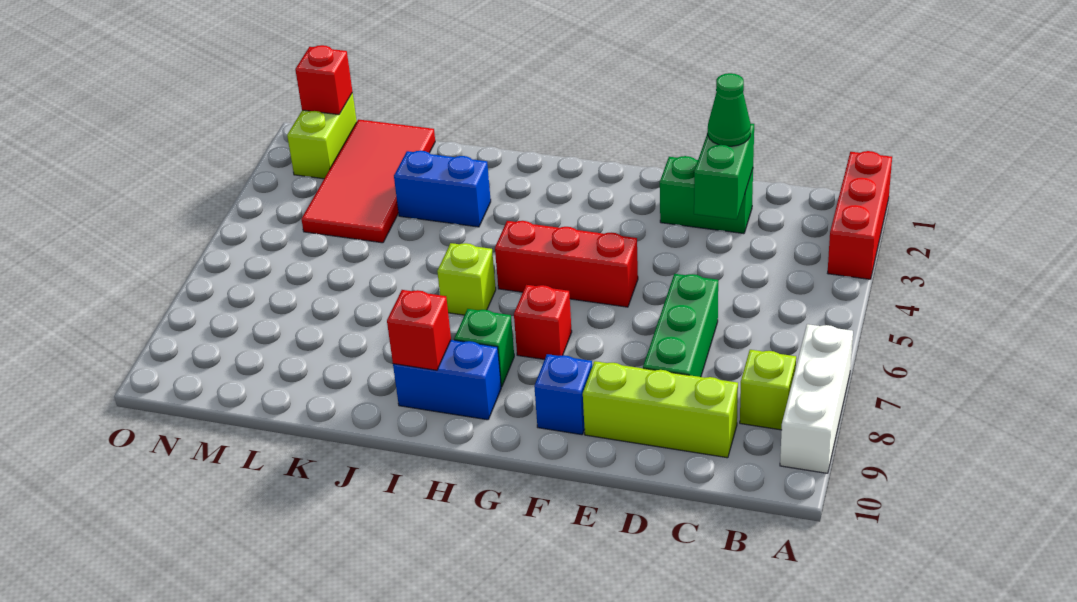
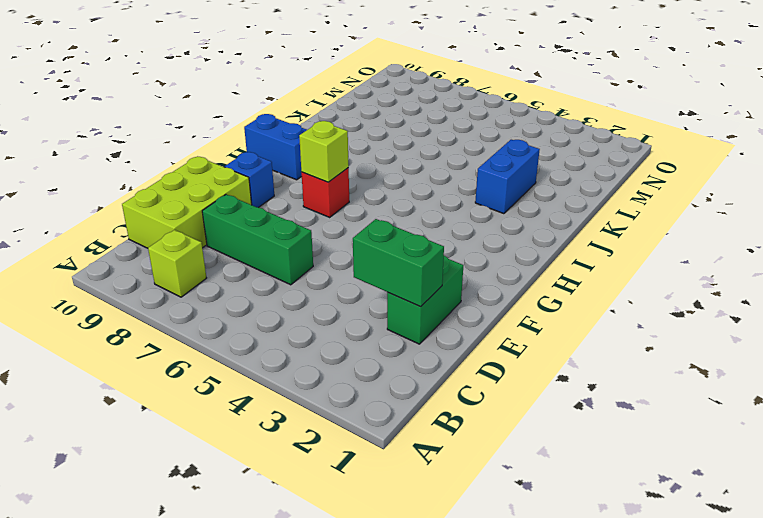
lime brick C9:E10 level 1 -> lime brick C9:E9 level 1
lime brick G7 level 2 -> lime brick I6 level 1
blue brick H9:H10 level 1 -> blue brick H9:I9 level 1
none -> red brick A1:A3 level 1
none -> white brick A7:A9 level 1
none -> red brick F5:H5 level 1

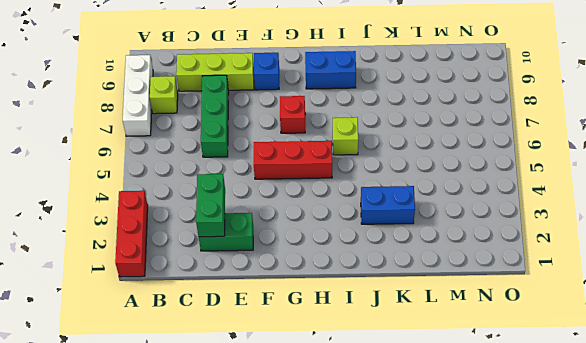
none -> green brick H8 level 1
none -> red tile L1:M4 level 1
none -> lime brick N1:N2 level 1

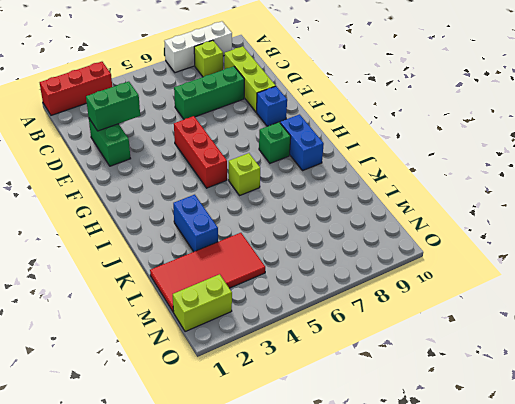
none -> red brick G7 level 1
none -> red brick I9 level 2
none -> red brick N1 level 2

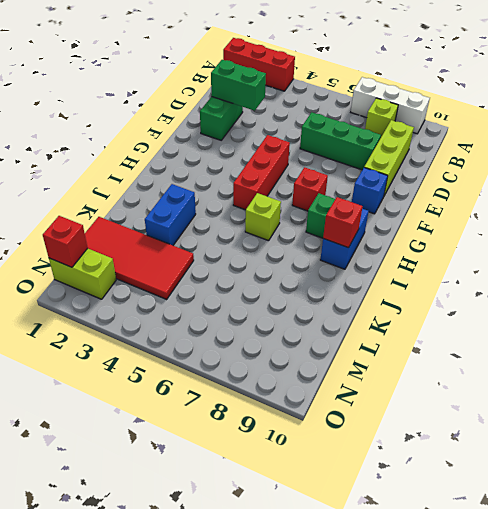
none -> green cone D2 level 3

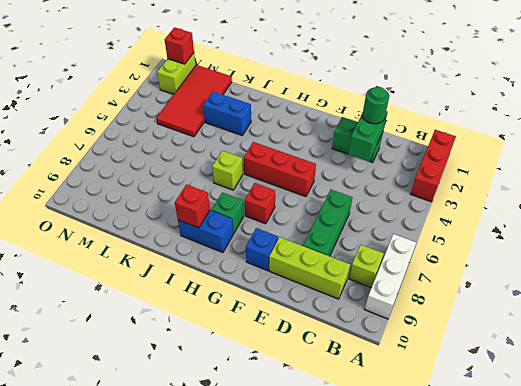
green round brick D2 level 3 -> green cone D2 level 3

